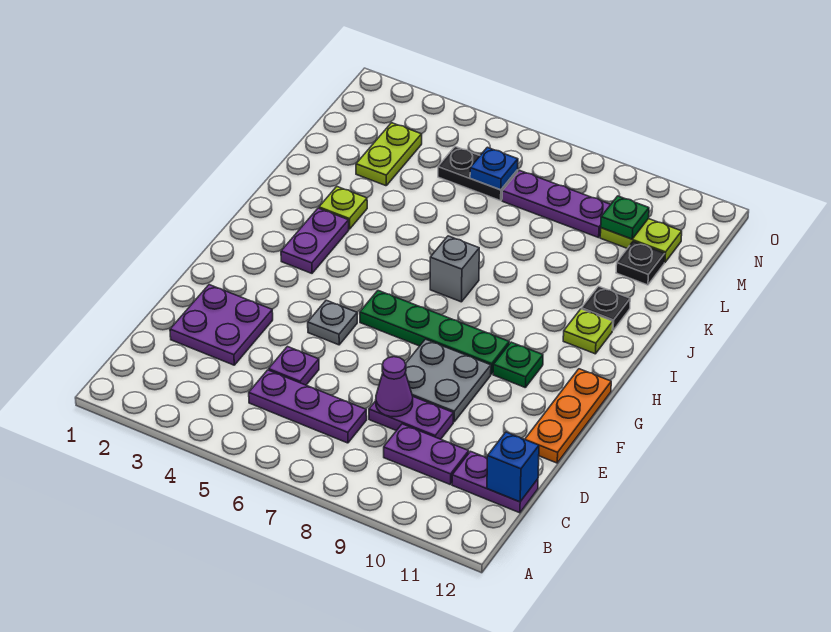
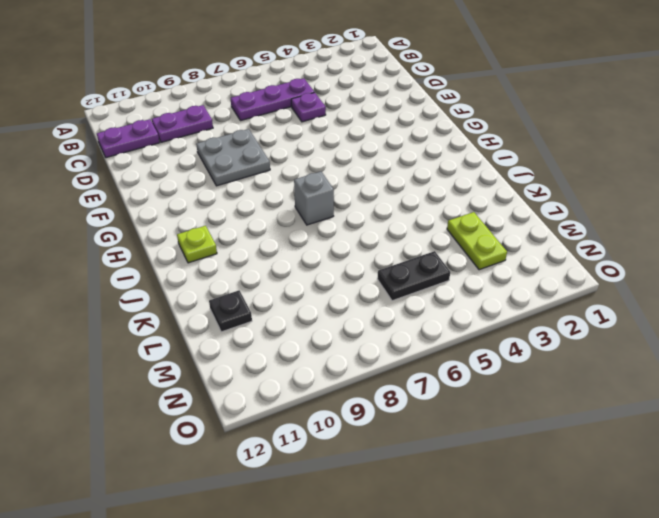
none -> purple plate D2:E3 level 1
none -> purple plate D8:D9 level 1
none -> orange plate E12:G12 level 1

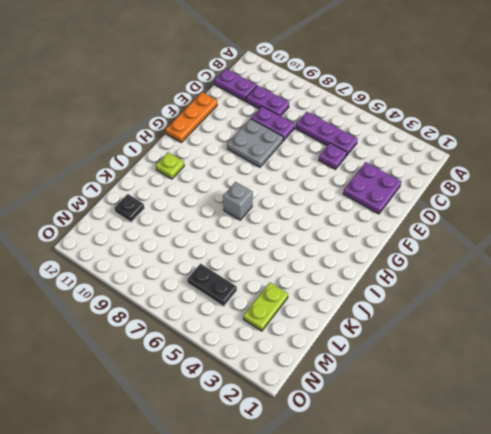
none -> grey plate F5 level 1
none -> green plate G6:G9 level 1
none -> green plate G10 level 1

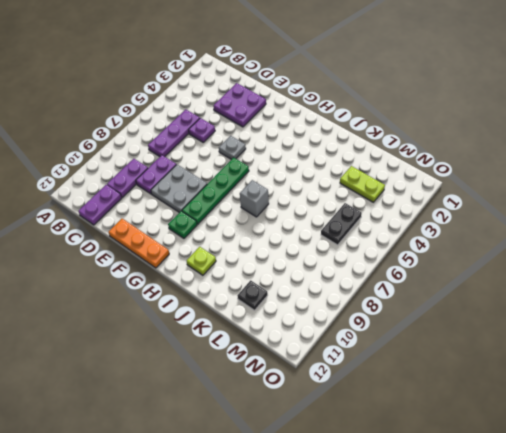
none -> purple plate H3:I3 level 1
none -> lime plate J3 level 1
none -> black plate J11 level 1

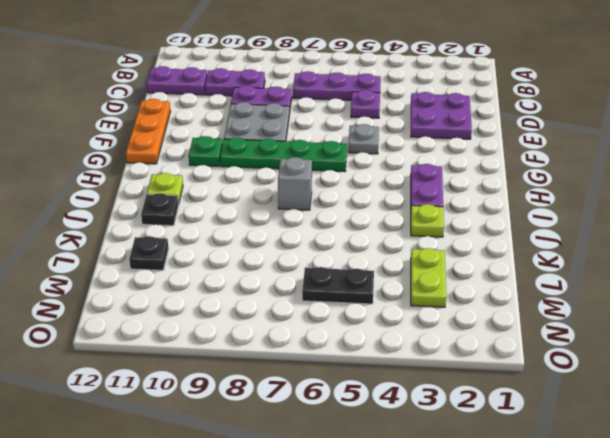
none -> purple plate M7:M9 level 1
none -> lime plate M10:M11 level 1
none -> blue brick C12 level 2

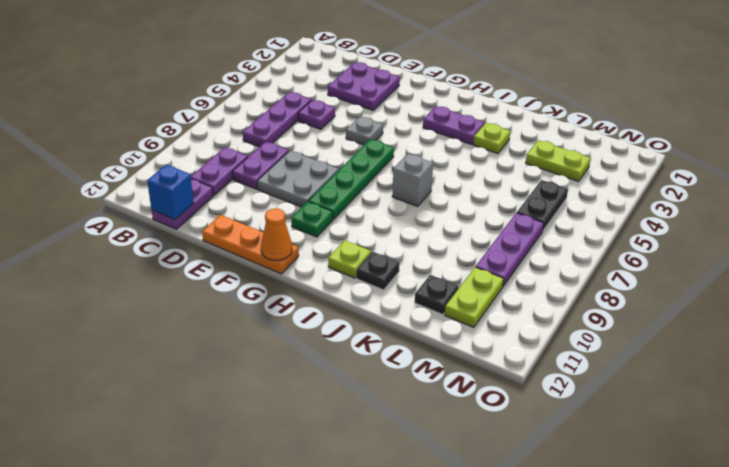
orange cone G12 level 2 -> none
none -> purple cone D8 level 2
none -> blue plate M6 level 2
none -> green plate M10 level 2

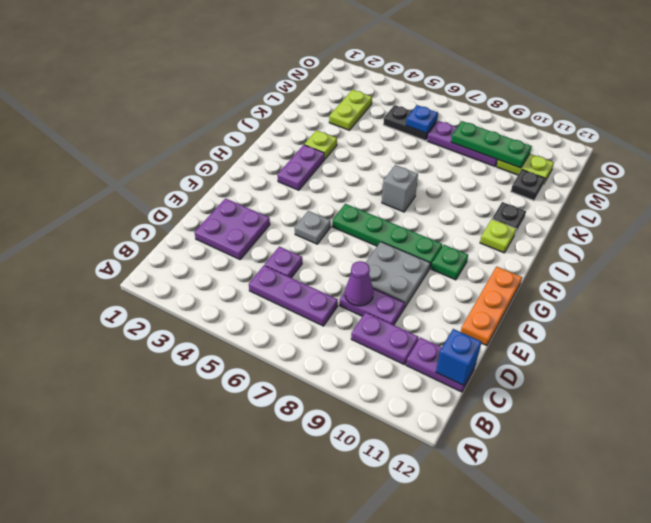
green plate M8:M10 level 2 -> green plate M10 level 2

